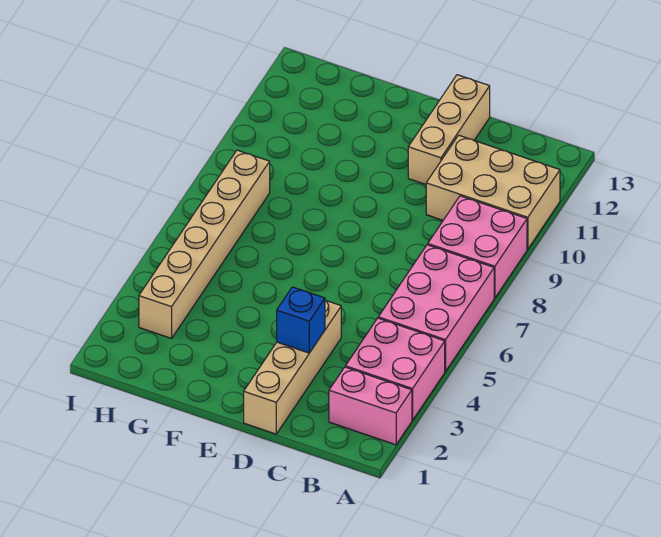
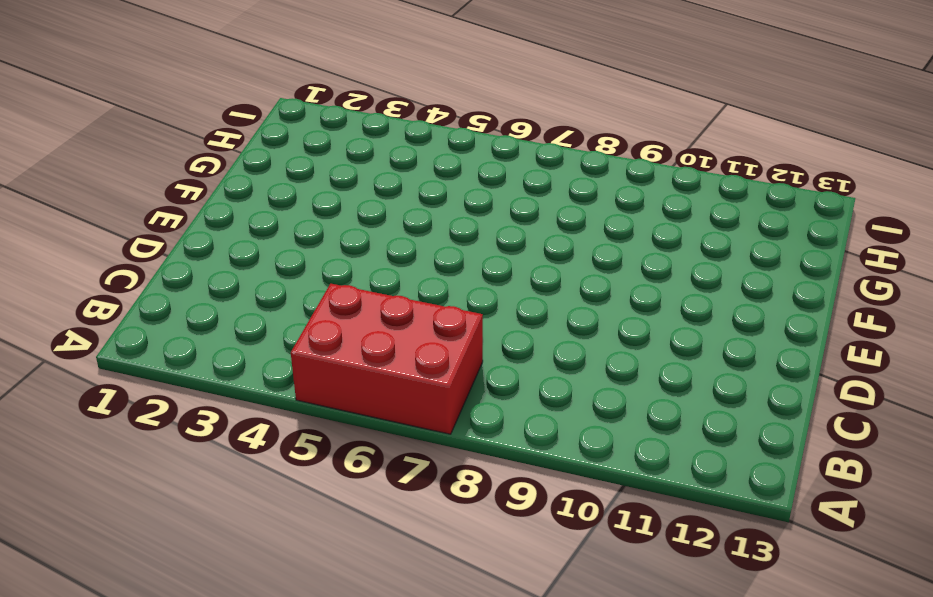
red brick A5:B7 level 1 -> pink brick A5:B7 level 1
none -> pink brick A2:B2 level 1
none -> pink brick A3:B4 level 1

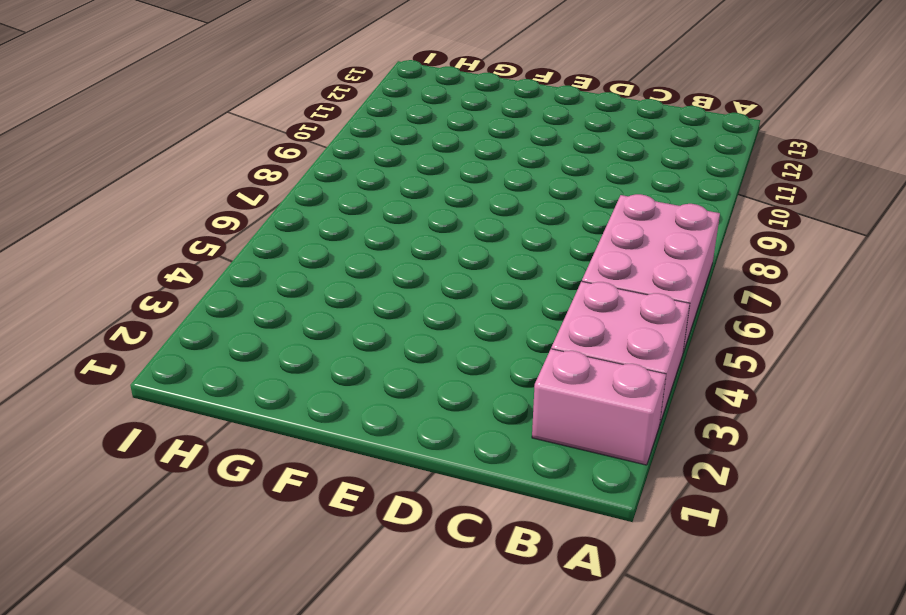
none -> pink brick A8:B9 level 1
none -> tan brick A10:C11 level 1

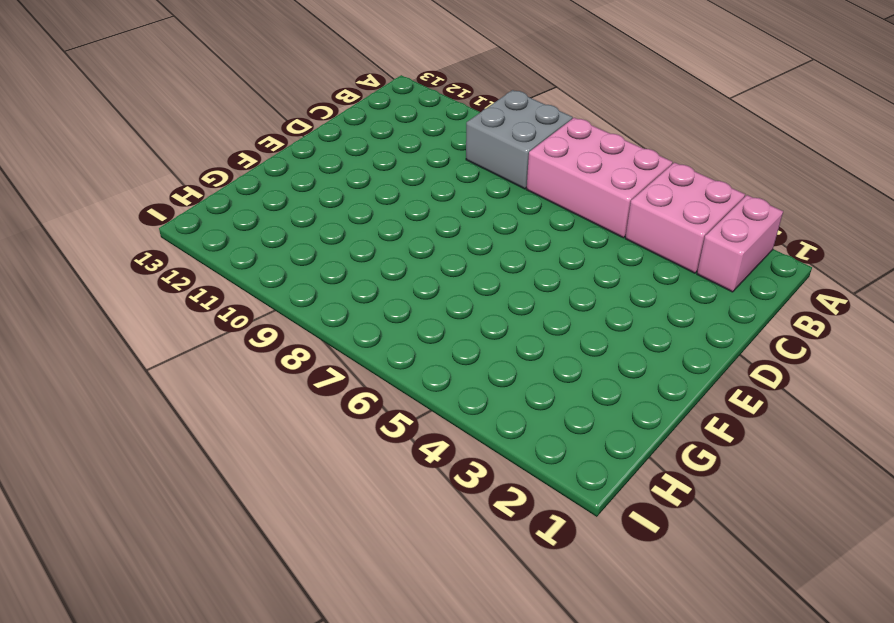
grey brick A8:B9 level 1 -> pink brick A8:B9 level 1
none -> tan brick A10:C11 level 1
none -> tan brick D1:D4 level 1

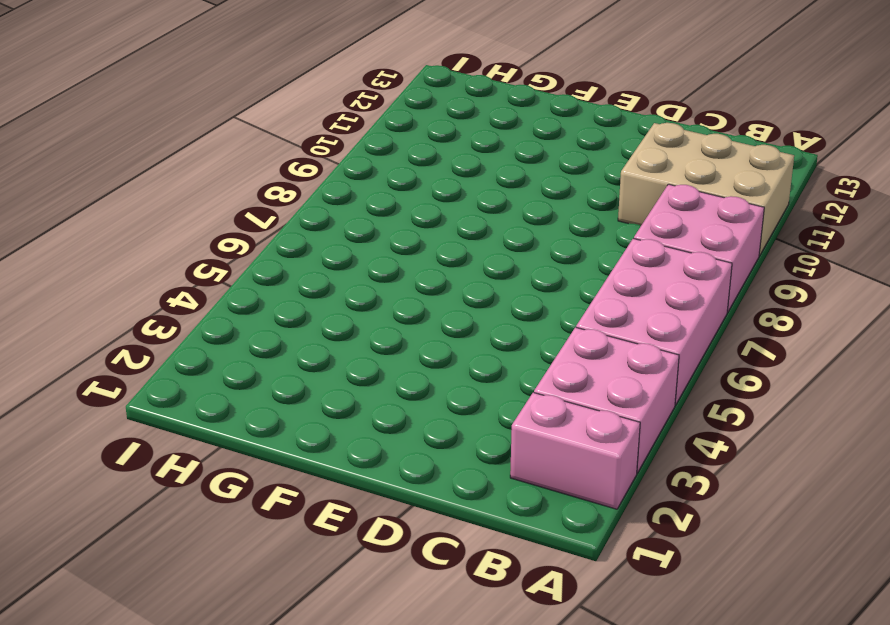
none -> tan brick D1:D4 level 1
none -> tan brick D11:D13 level 1

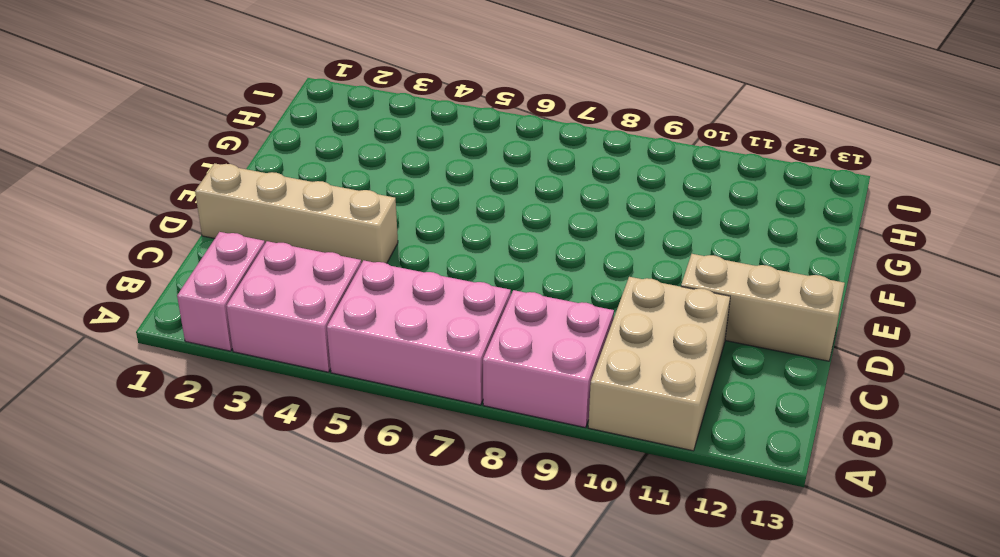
none -> tan brick H3:H8 level 1
none -> blue brick D3 level 2

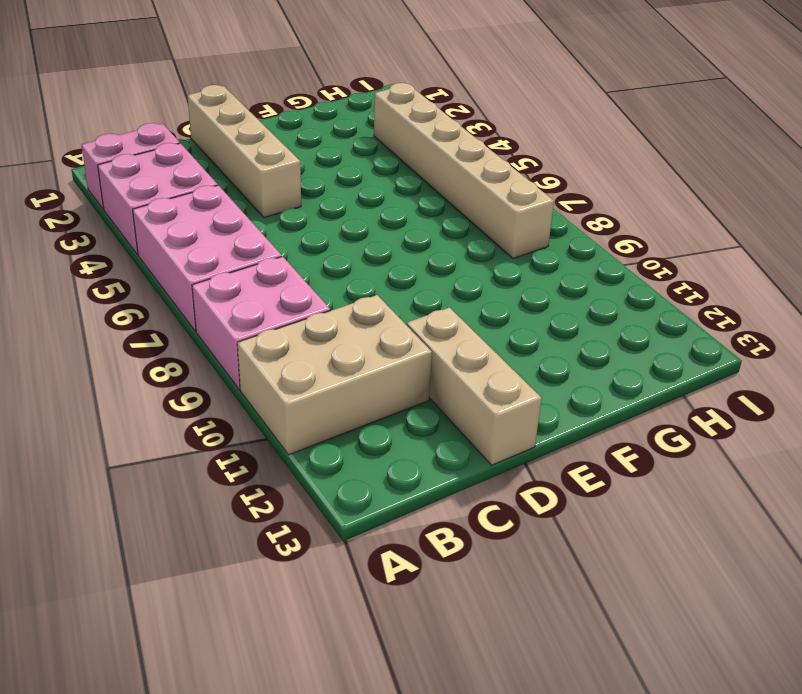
none -> blue brick D3 level 2

